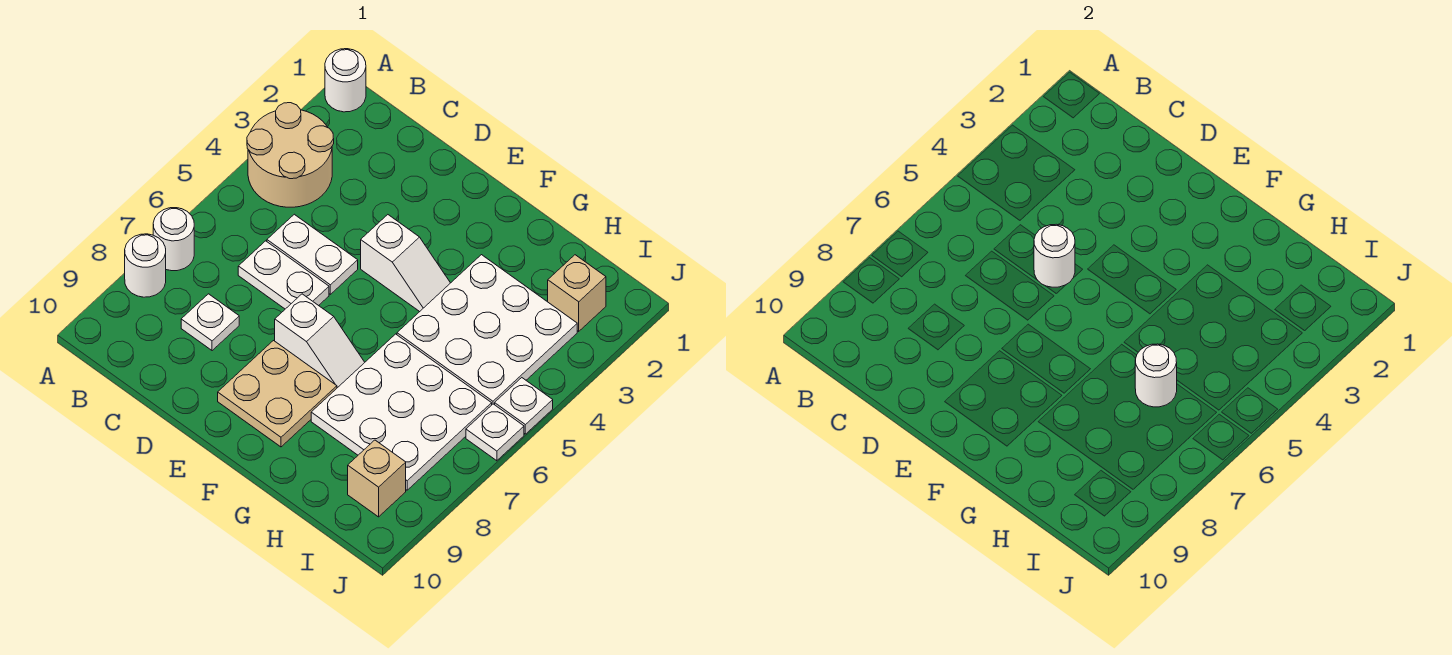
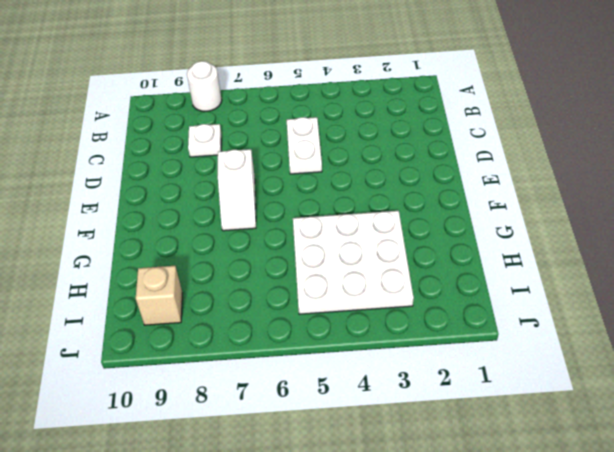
none -> white round brick A1 level 1
none -> tan round brick A3:B4 level 1
none -> white round brick A7 level 1

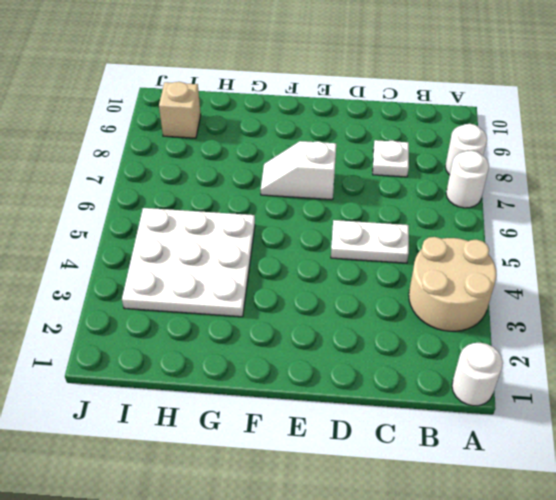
none -> white plate C6:D6 level 1
none -> white slope E4:F4 level 1 top E
none -> tan plate E8:F9 level 1

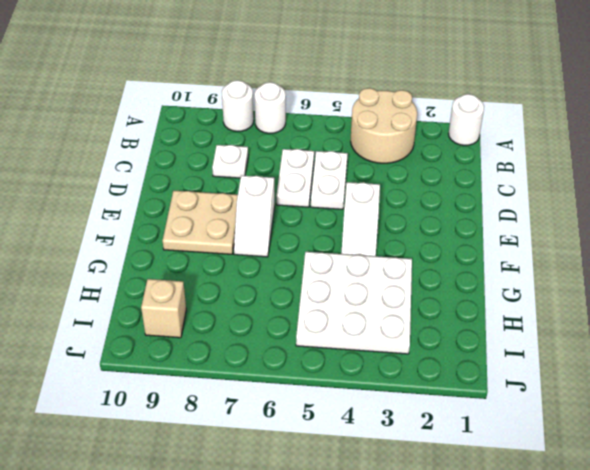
none -> white plate G6:I8 level 1
none -> tan brick I2 level 1
none -> white plate J5 level 1

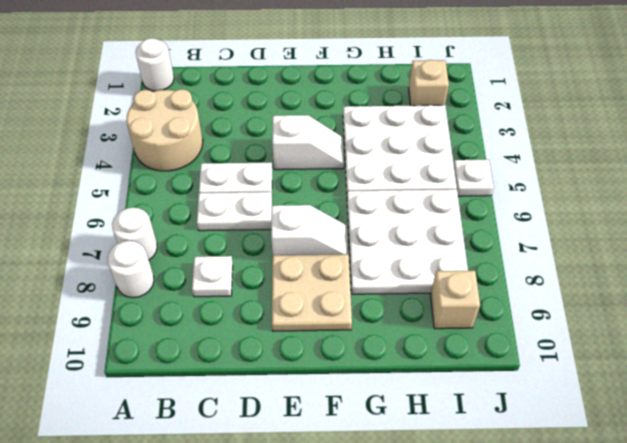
none -> white plate J6 level 1
none -> white round brick D5 level 2
none -> white round brick H6 level 2

